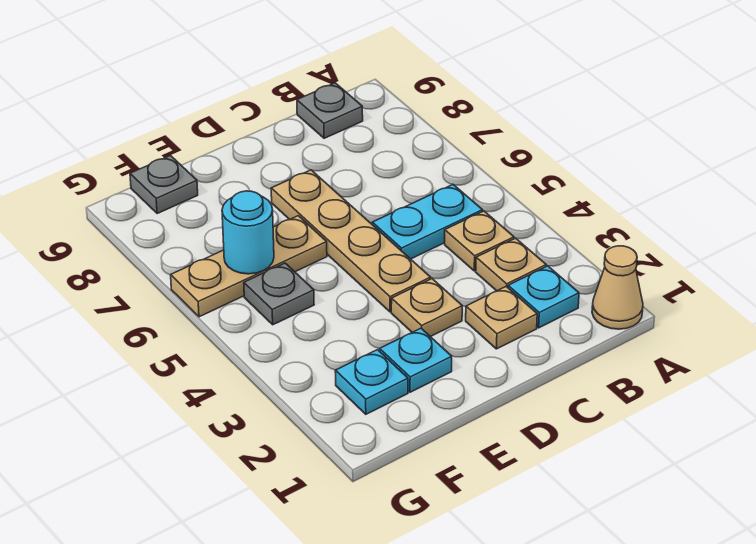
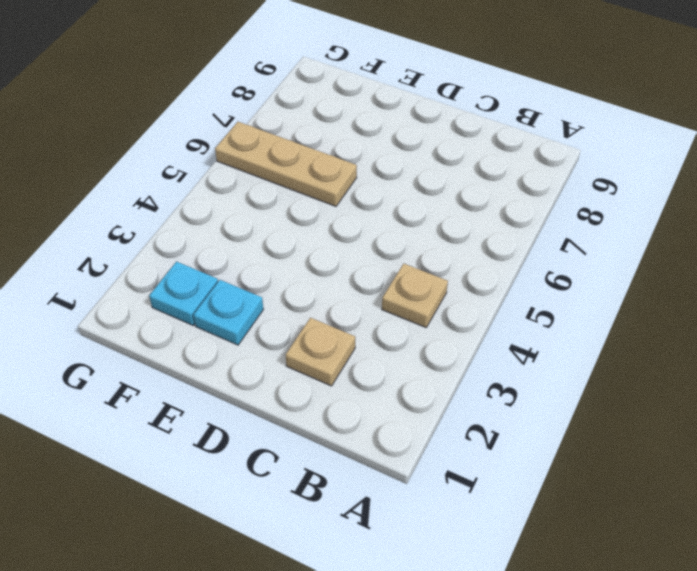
none -> tan cone A1 level 1
none -> cyan plate B2 level 1
none -> tan plate B3 level 1

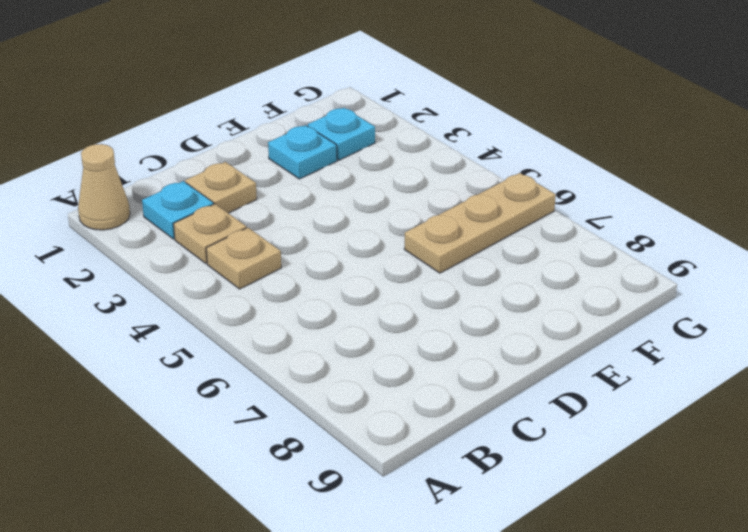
none -> cyan plate B5:C5 level 1
none -> grey plate B9 level 1
none -> tan plate D3 level 1

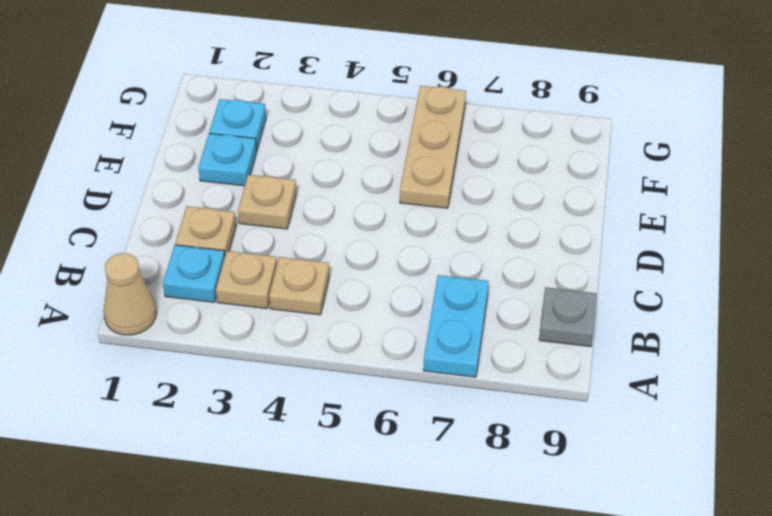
cyan plate A7:B7 level 1 -> cyan plate B5:C5 level 1
none -> tan plate D4:D7 level 1
none -> grey plate F5 level 1
none -> grey plate F9 level 1

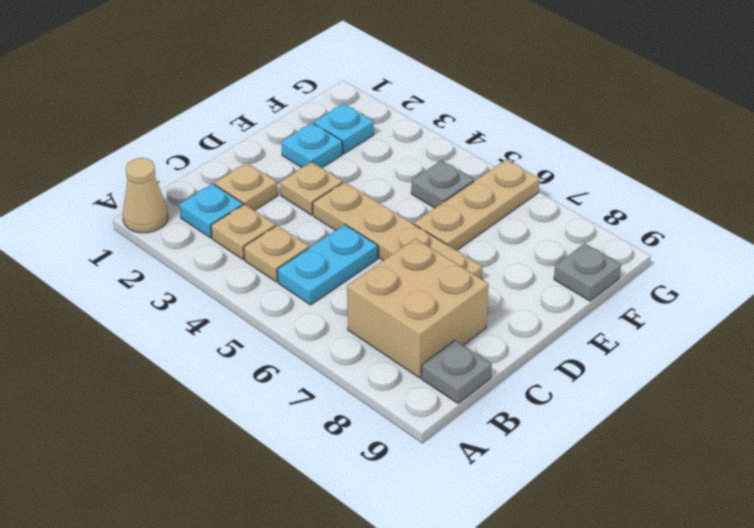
tan brick B7:C8 level 1 -> none
none -> cyan round brick F6 level 2

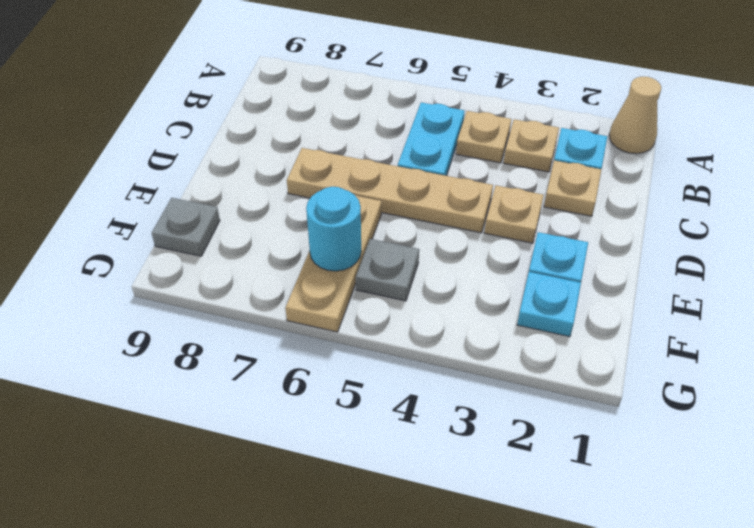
none -> grey plate B9 level 1

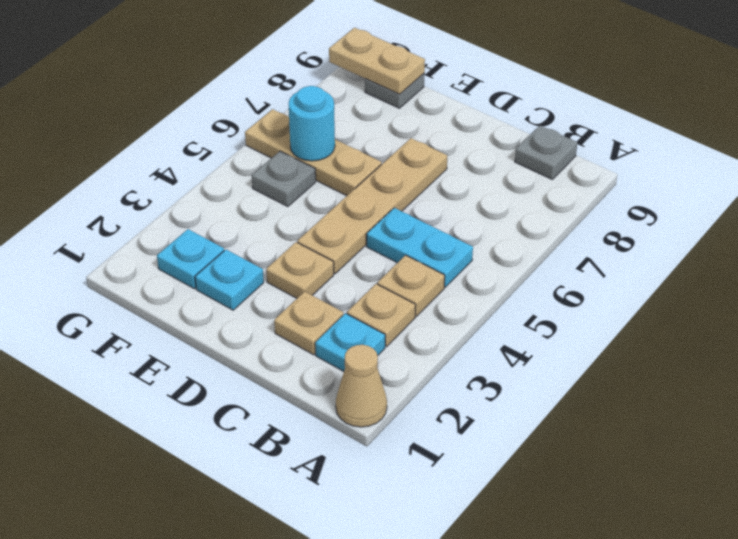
tan plate F9:G9 level 2 -> none

